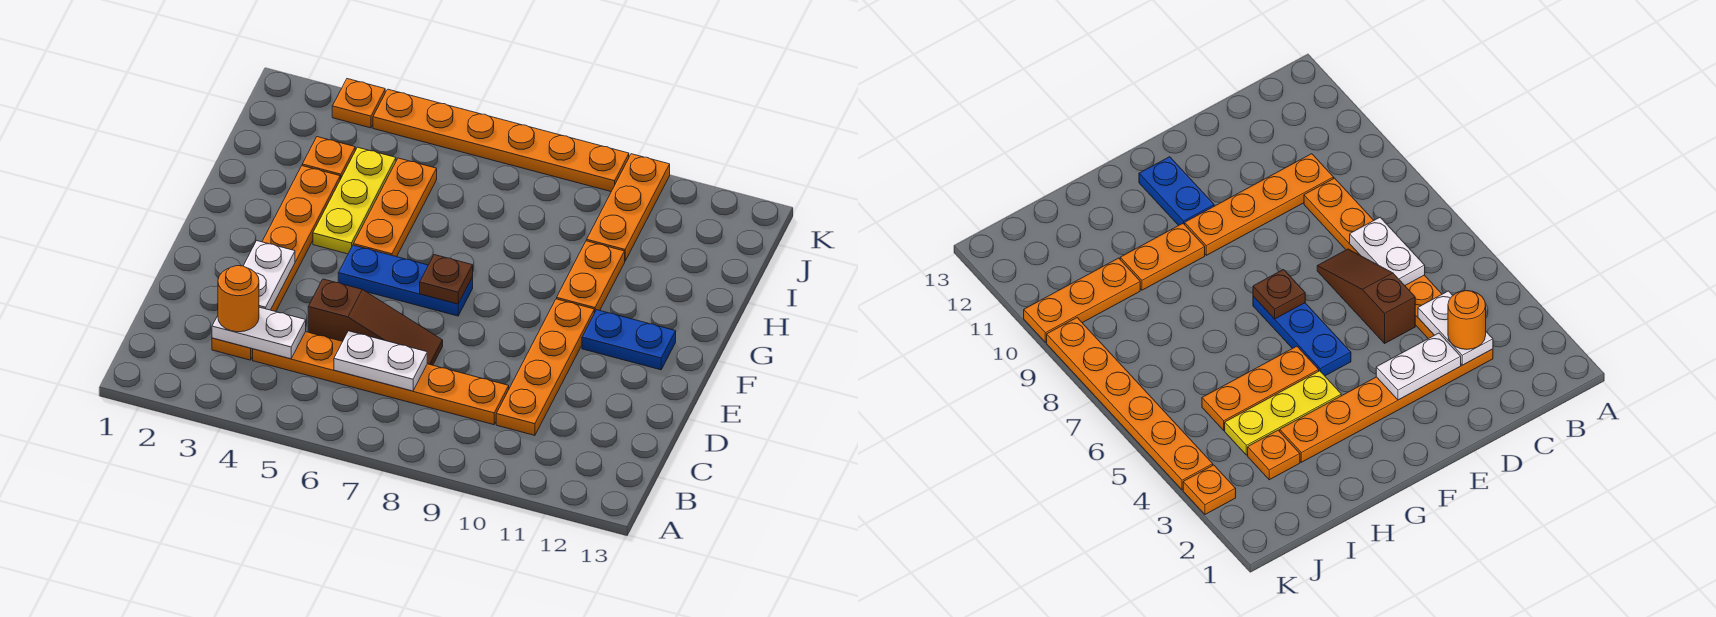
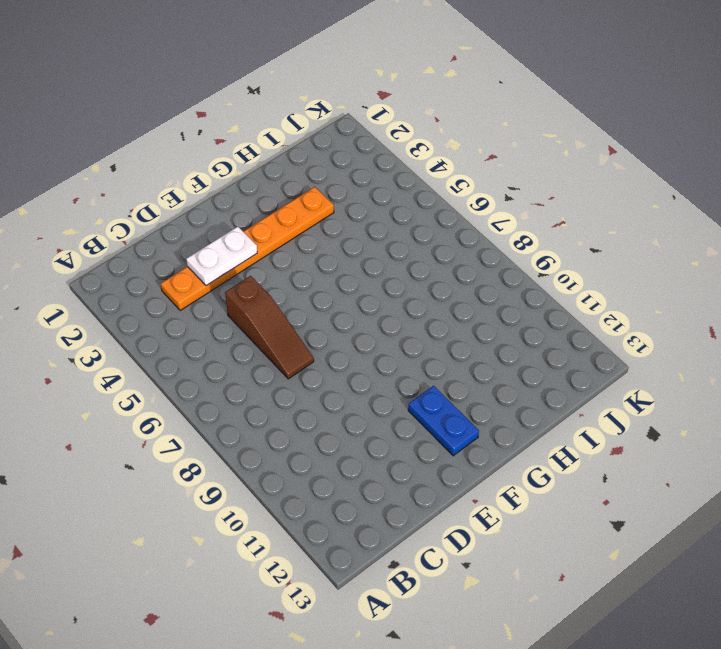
none -> orange plate C4:C9 level 1
none -> orange plate C10:F10 level 1
none -> blue plate F5:F7 level 1

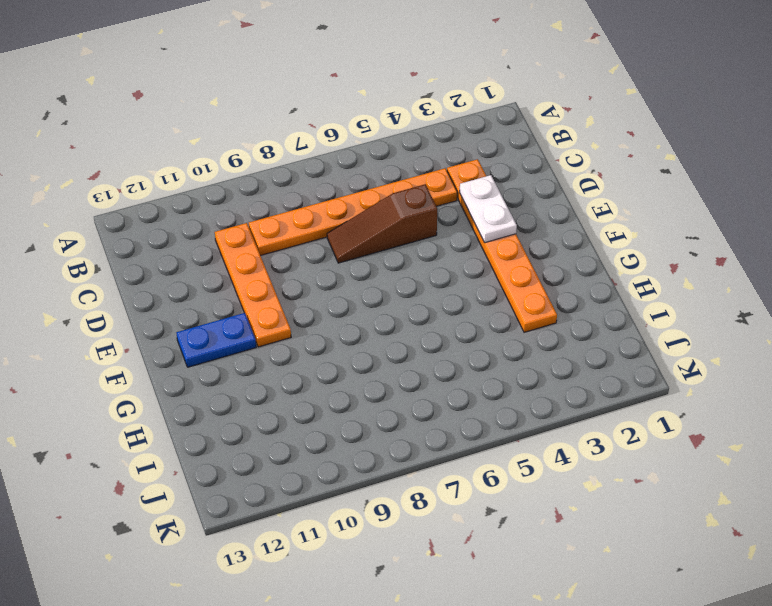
none -> blue plate F5:F7 level 1
none -> yellow plate G4:I4 level 1
none -> orange plate G5:I5 level 1

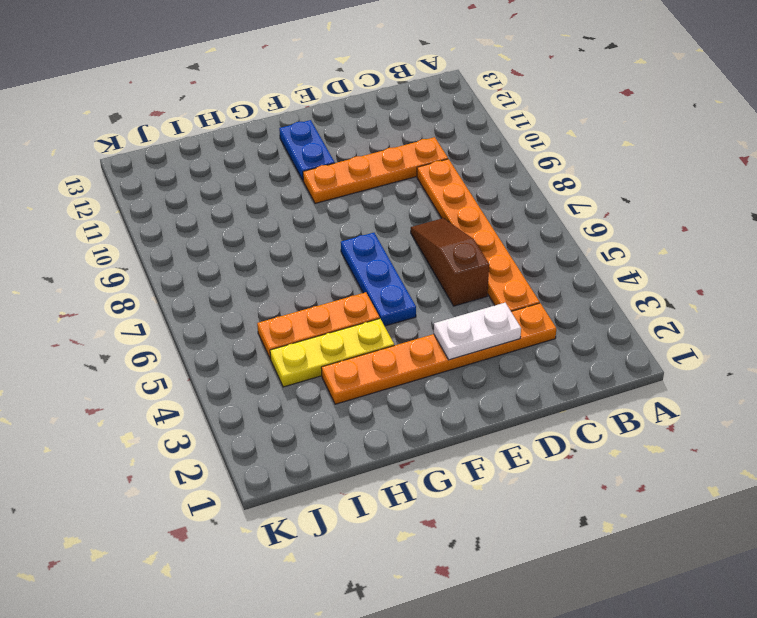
none -> orange plate G10:H10 level 1
none -> orange plate I3 level 1
none -> orange plate I10:K10 level 1

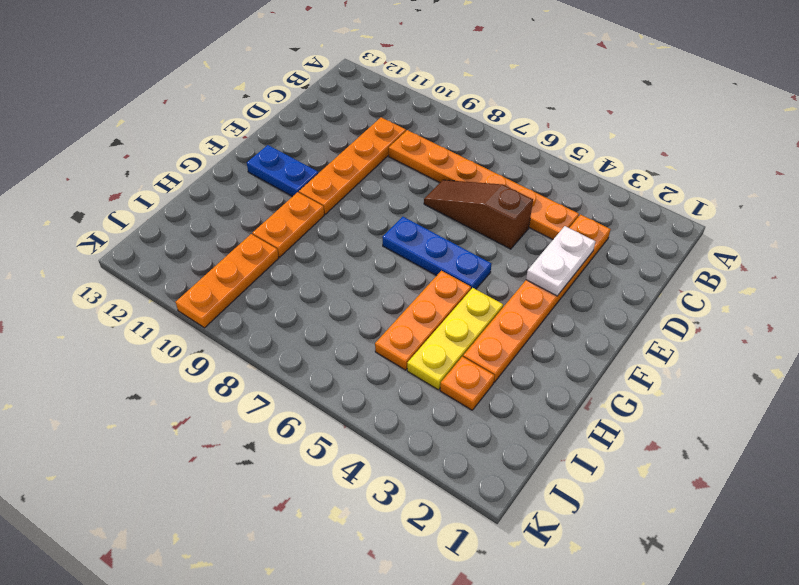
none -> orange plate K3 level 1
none -> orange plate K4:K9 level 1
none -> white plate C3:C4 level 2

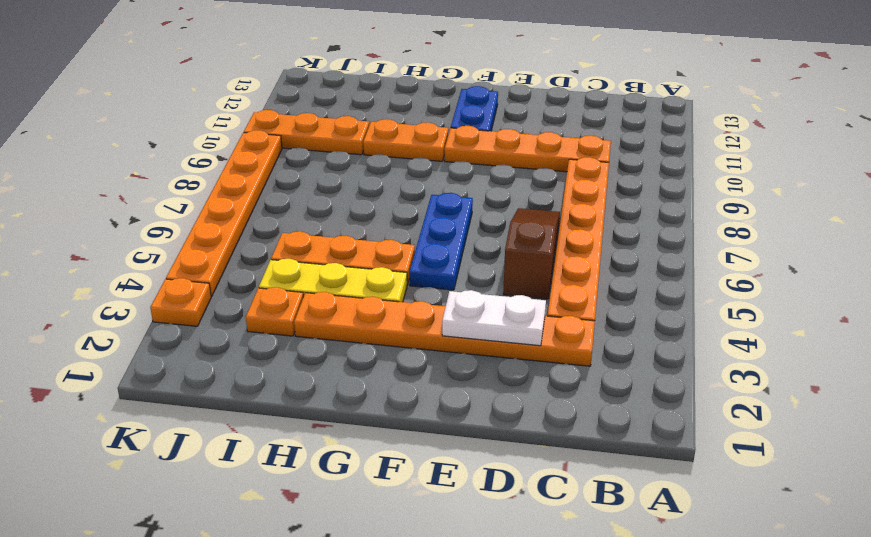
none -> white plate C3:C4 level 2
none -> white plate C6:C7 level 2
none -> brown plate F7 level 2

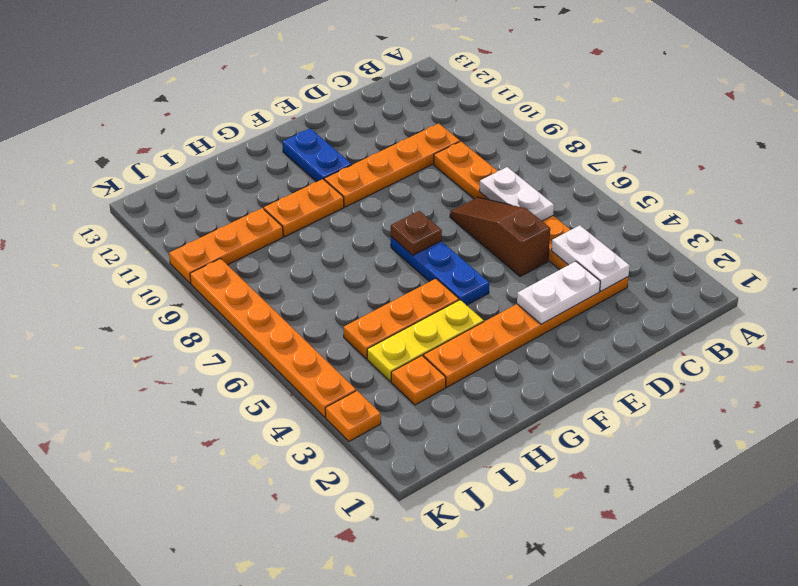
none -> orange round brick C3 level 3

